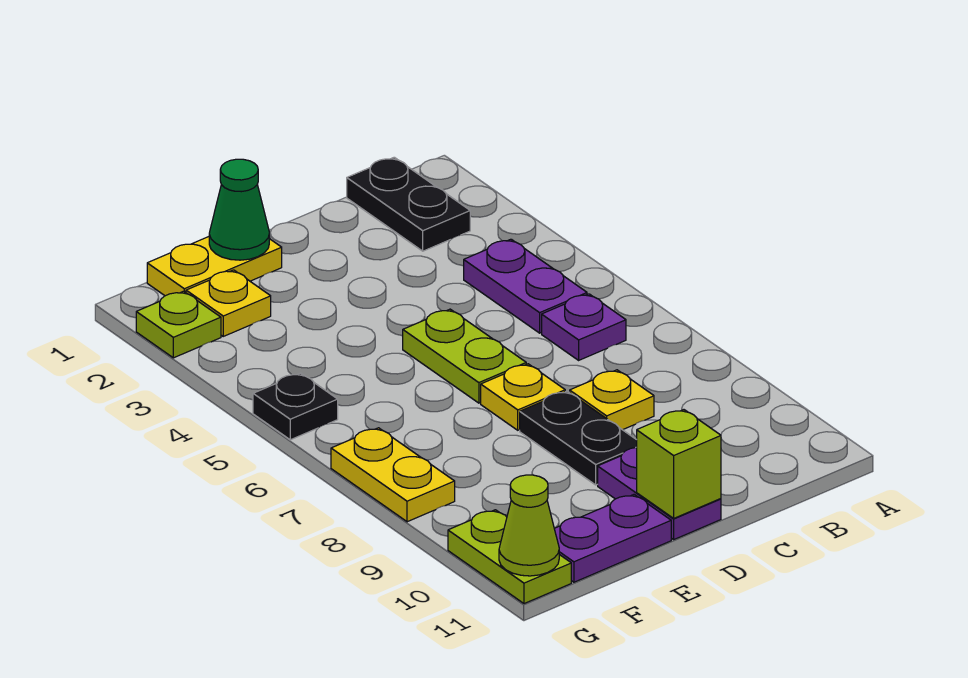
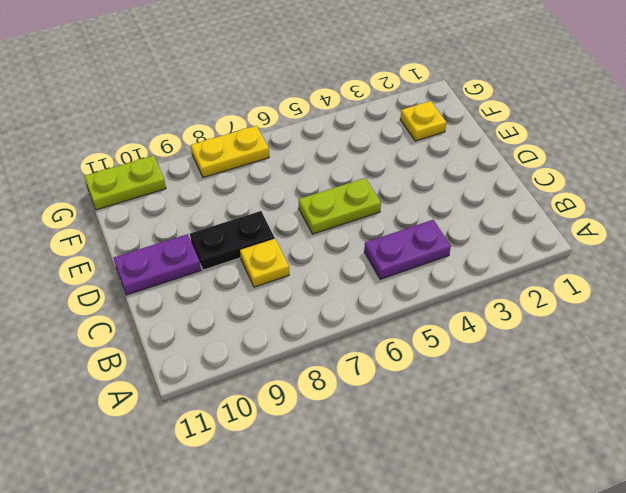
none -> black plate B1:B2 level 1
none -> purple plate B6 level 1
none -> yellow plate D7 level 1

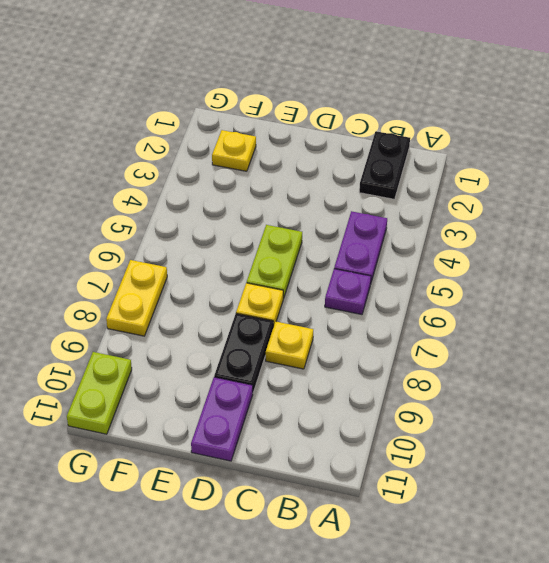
none -> yellow plate E1:F1 level 1
none -> purple plate E11:F11 level 1
none -> lime plate G2 level 1

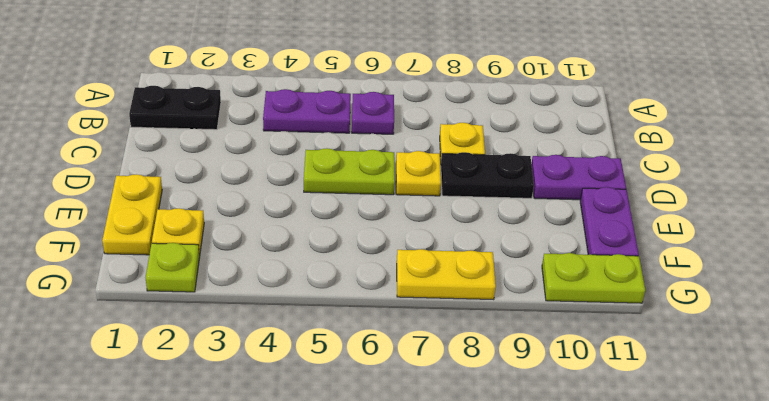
none -> black plate G5 level 1
none -> lime brick D11 level 2
none -> green cone E1 level 2

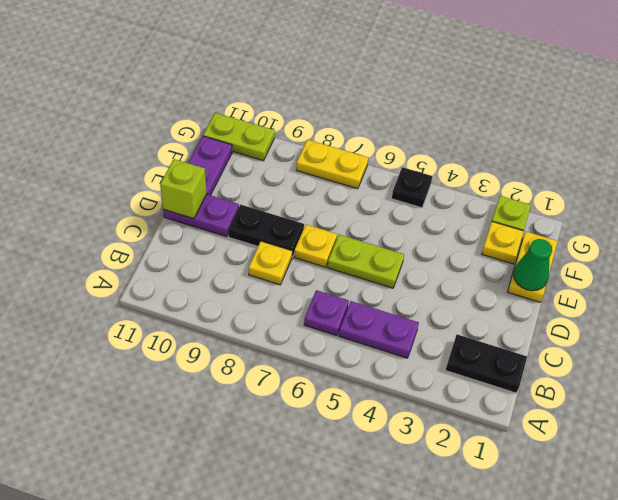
none -> lime cone G11 level 2

